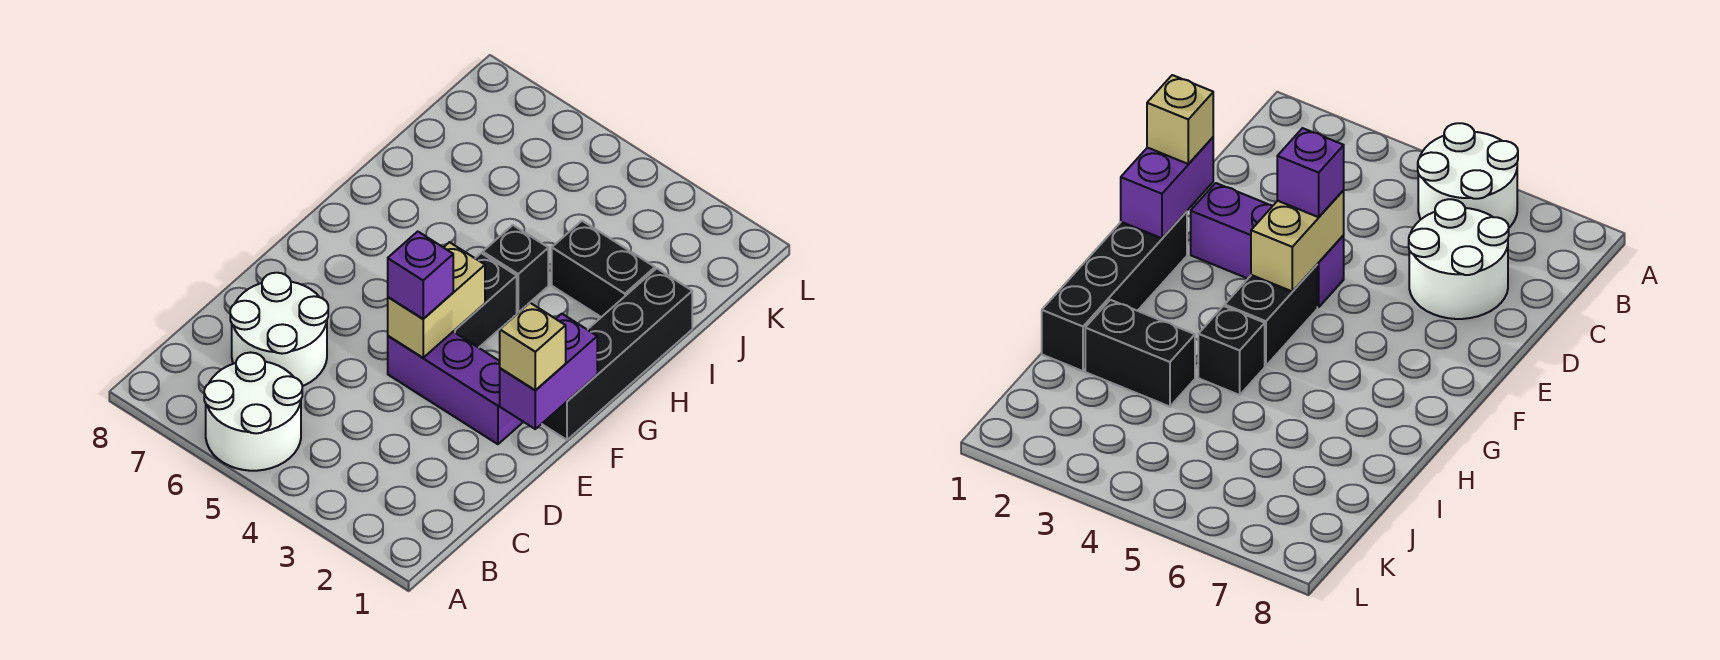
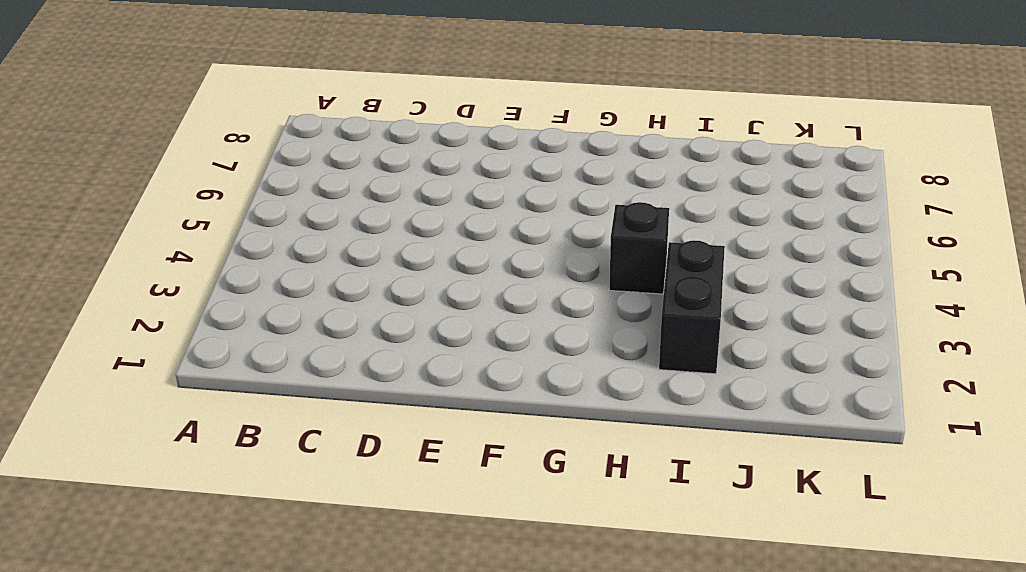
none -> white round brick A5:B6 level 1
none -> white round brick C6:D7 level 1

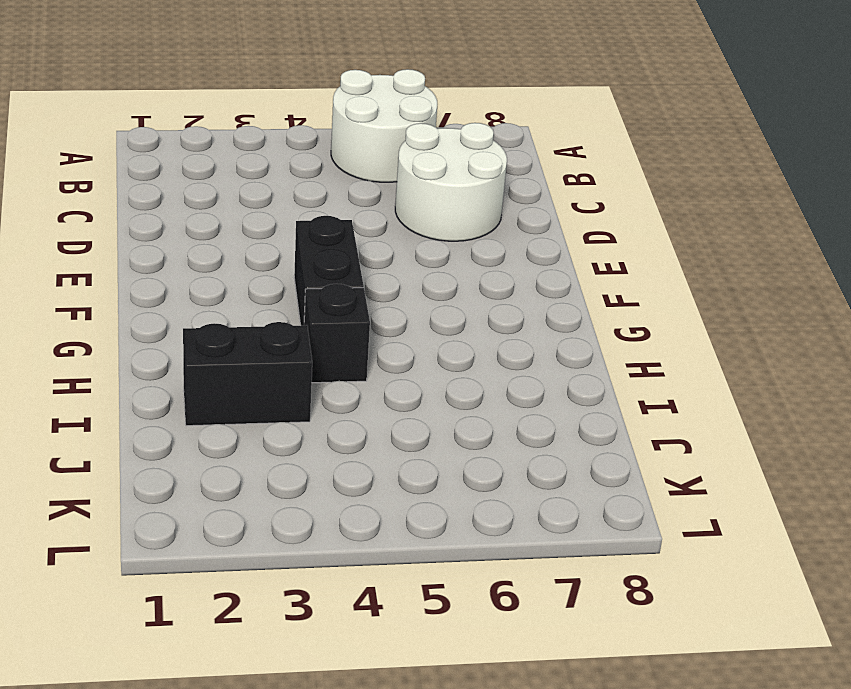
none -> purple brick E2:E4 level 1
none -> black brick F1:I1 level 1

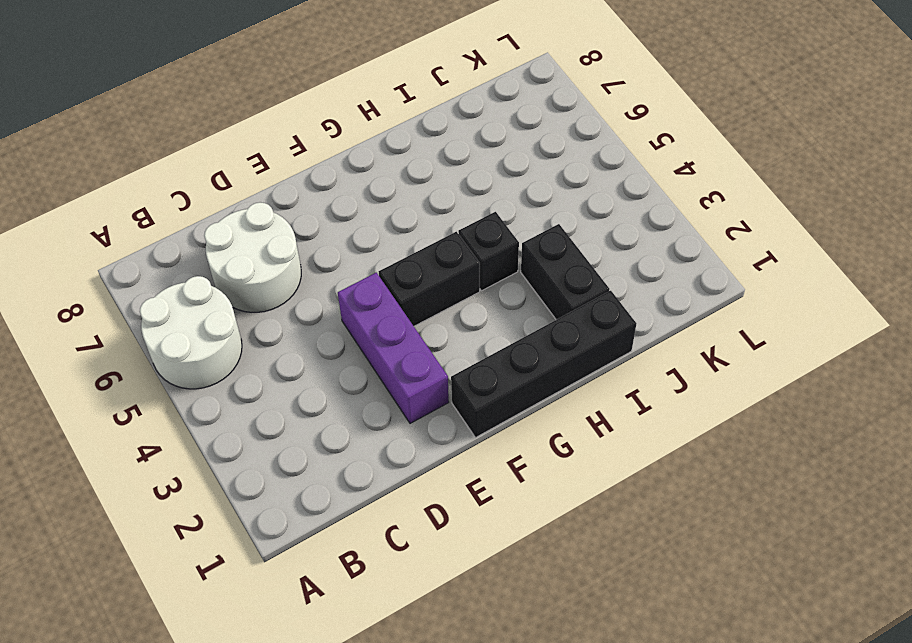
none -> purple brick E1:F1 level 2
none -> tan brick E4:F4 level 2

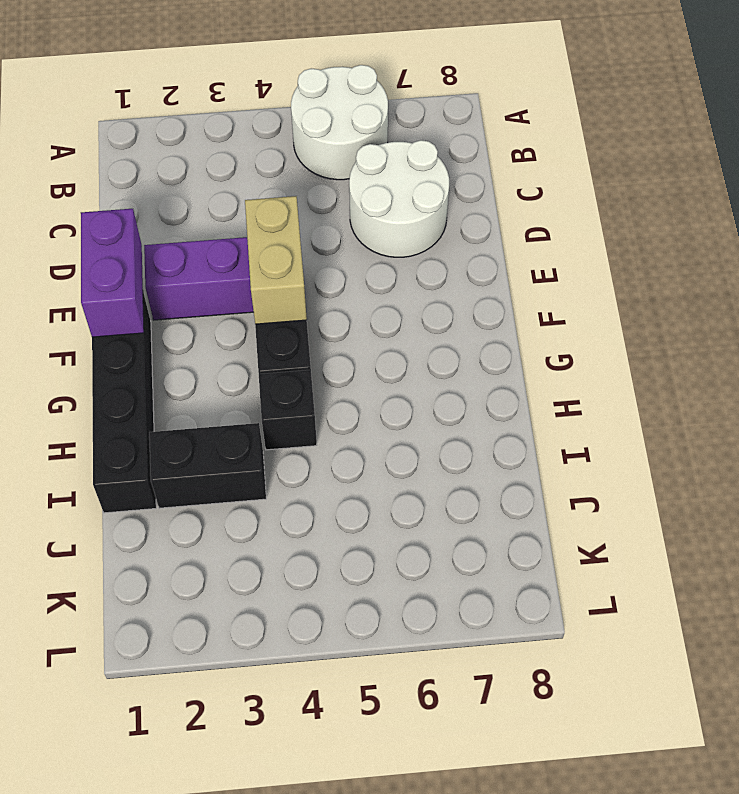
none -> tan brick E1 level 3
none -> purple brick E4 level 3

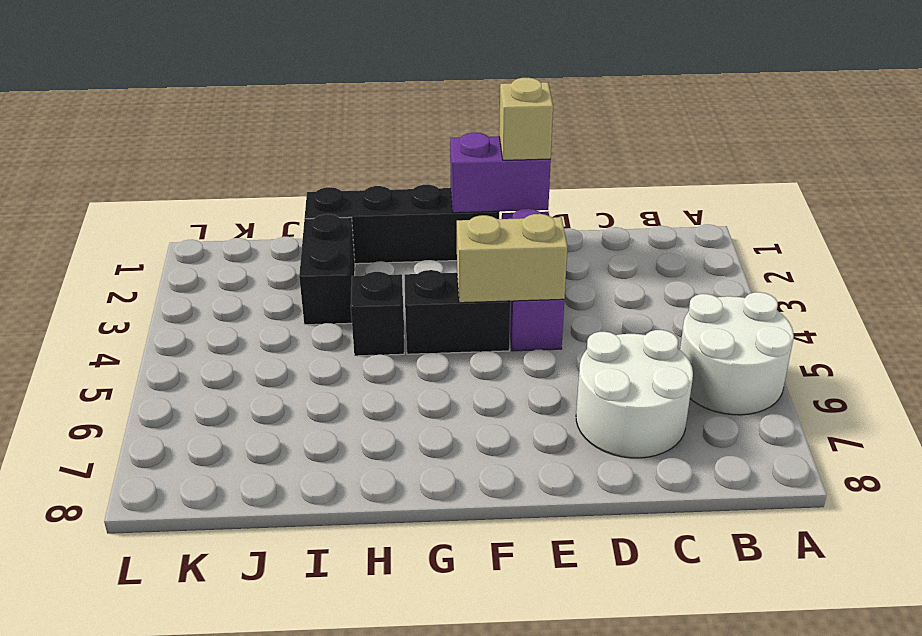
none -> purple brick E4 level 3

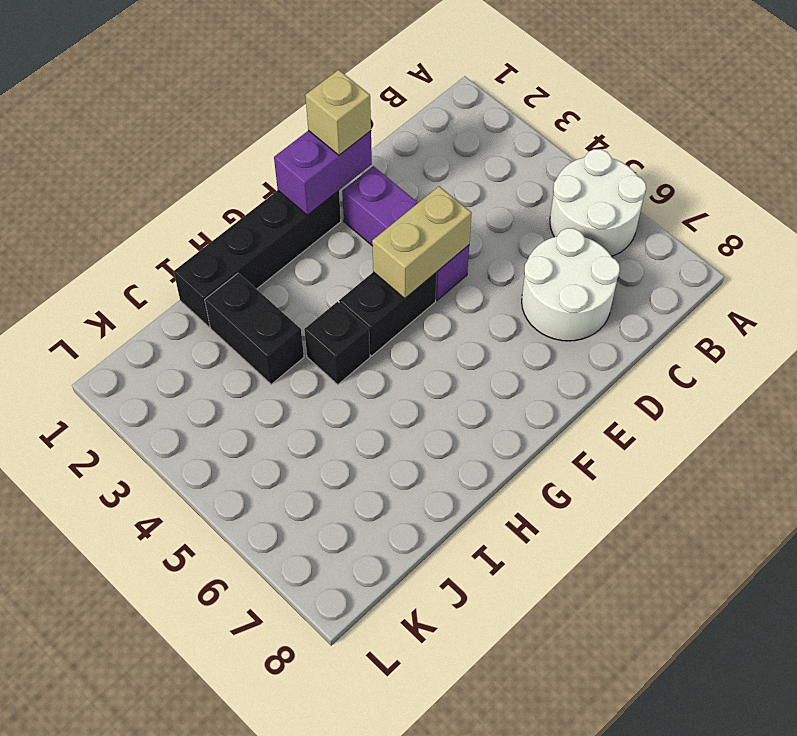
none -> purple brick E4 level 3

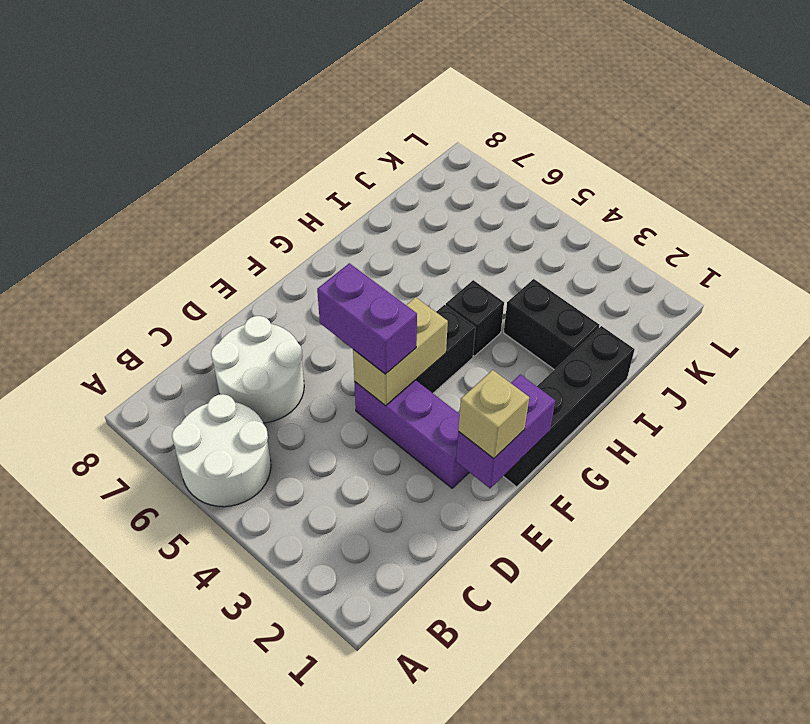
purple brick E4:E5 level 3 -> purple brick E4 level 3

